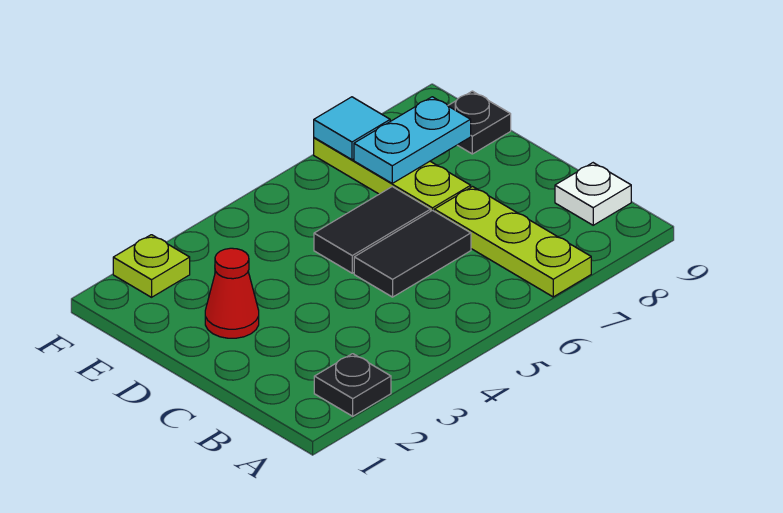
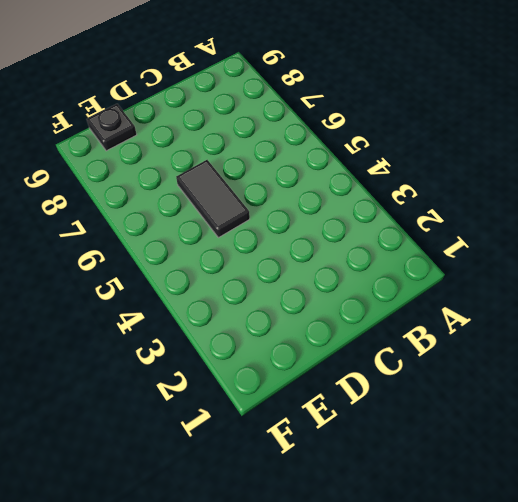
none -> black plate A2 level 1
none -> lime plate A7:C7 level 1

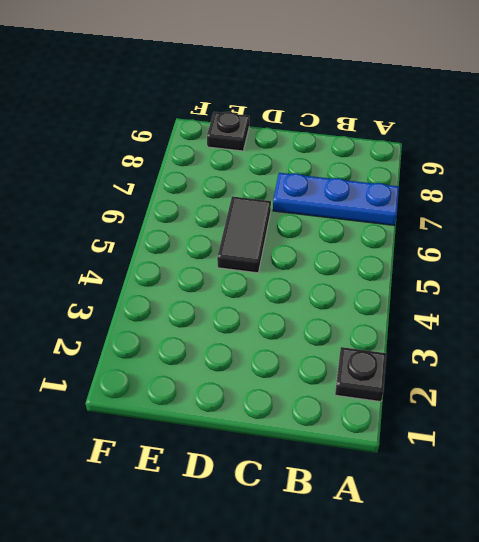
blue plate A7:C7 level 1 -> lime plate A7:C7 level 1
none -> white plate B9 level 1
none -> black tile C5:C6 level 1

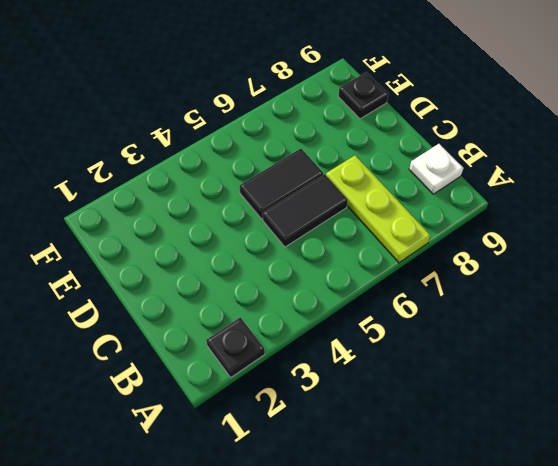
none -> red cone D2 level 1
none -> lime plate D7:F7 level 1

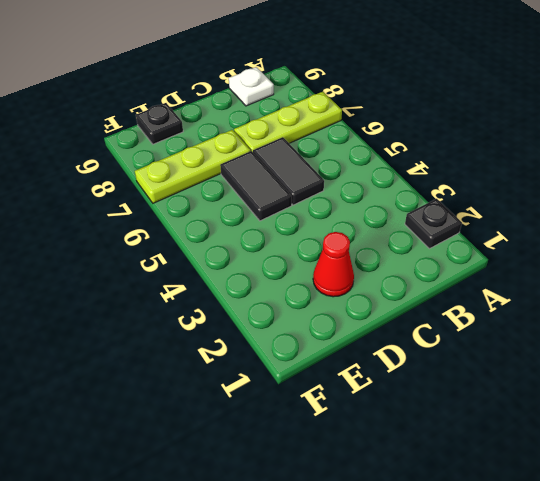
none -> lime plate F2 level 1
none -> cyan plate E7:E8 level 2

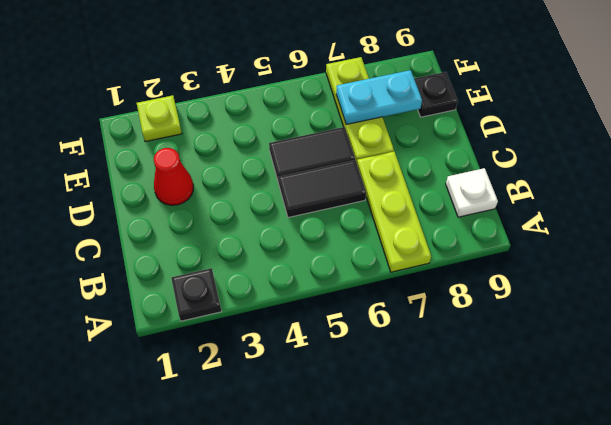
none -> cyan tile F7 level 2

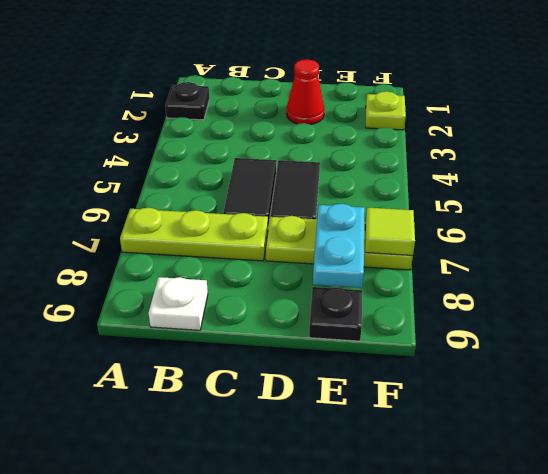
lime tile F7 level 2 -> cyan tile F7 level 2

